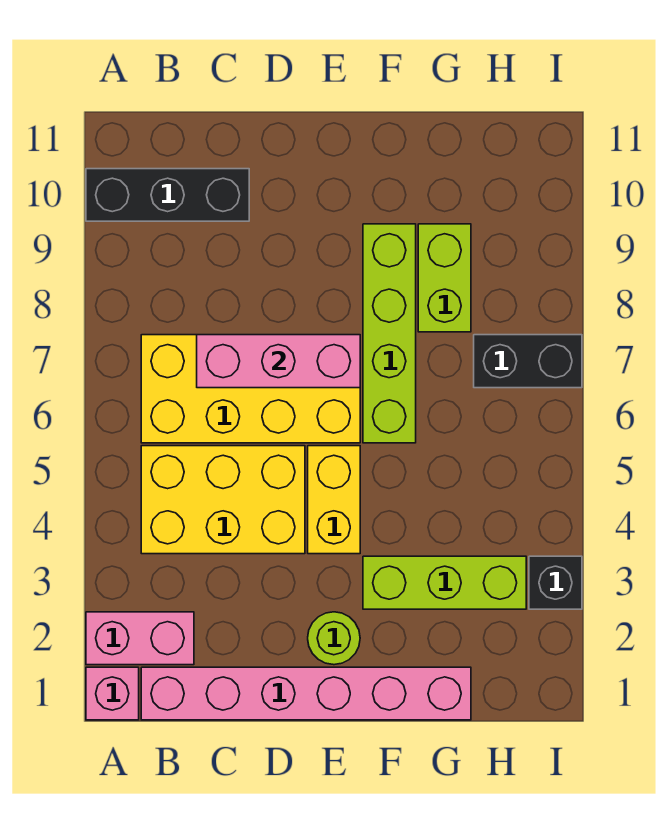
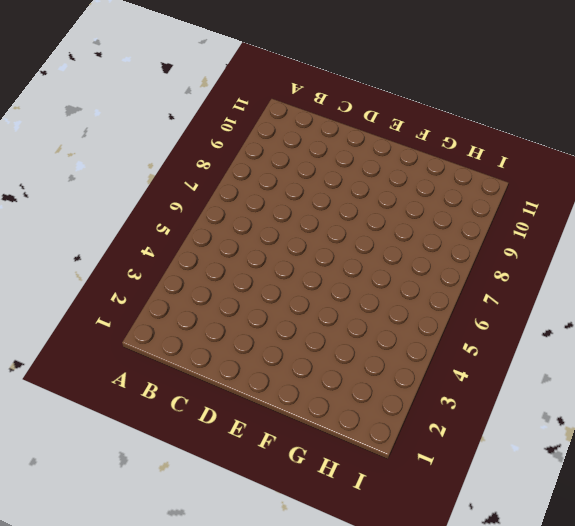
none -> pink brick A1 level 1
none -> pink brick A2:B2 level 1
none -> black brick A10:C10 level 1

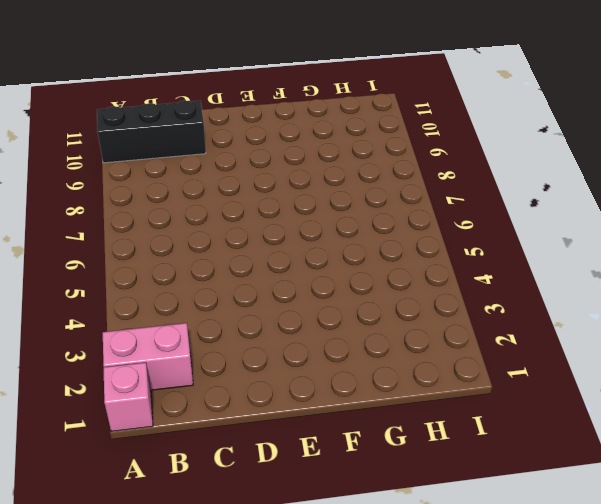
none -> pink brick B1:G1 level 1
none -> yellow brick B4:D5 level 1
none -> yellow brick B6:E7 level 1

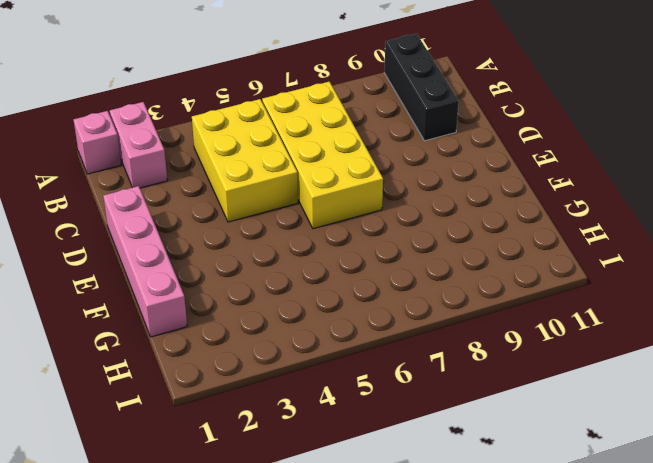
pink brick D1:G1 level 1 -> pink brick B1:G1 level 1
none -> lime round brick E2 level 1
none -> yellow brick E4:E5 level 1
none -> lime brick F3:H3 level 1

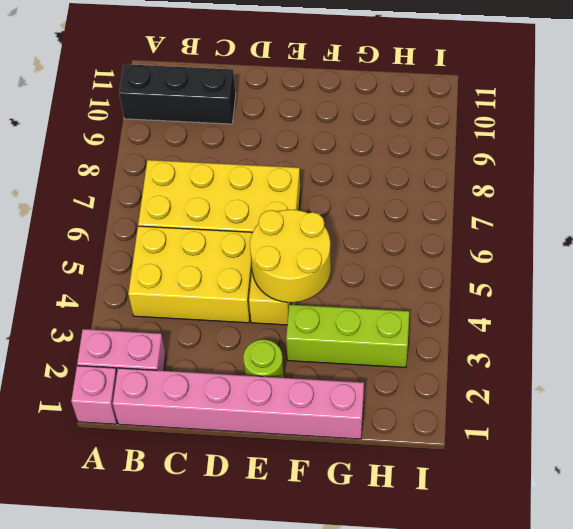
yellow round brick E4:F5 level 2 -> none
none -> lime brick F6:F9 level 1
none -> lime brick G8:G9 level 1
none -> black brick H7:I7 level 1

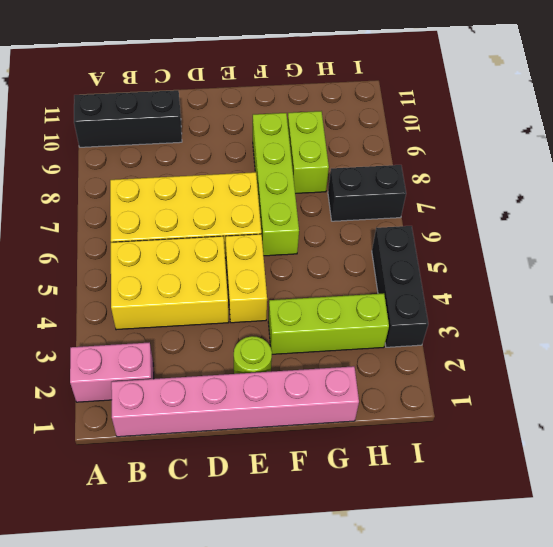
black brick I3:I5 level 1 -> black brick I3 level 1
none -> pink brick A1 level 1
none -> pink brick C7:E7 level 2

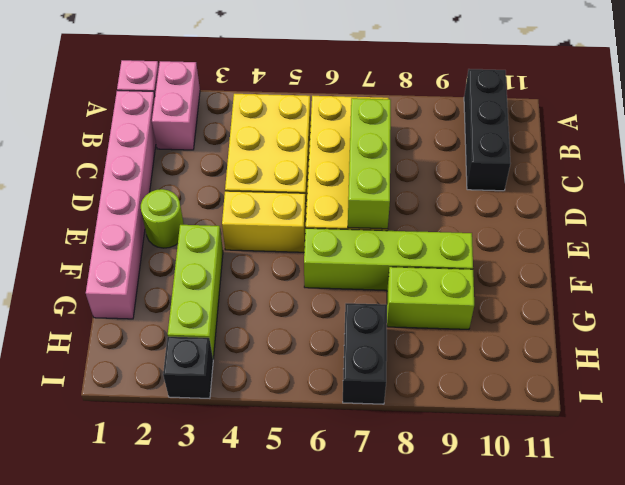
lime brick C7:E7 level 2 -> pink brick C7:E7 level 2

